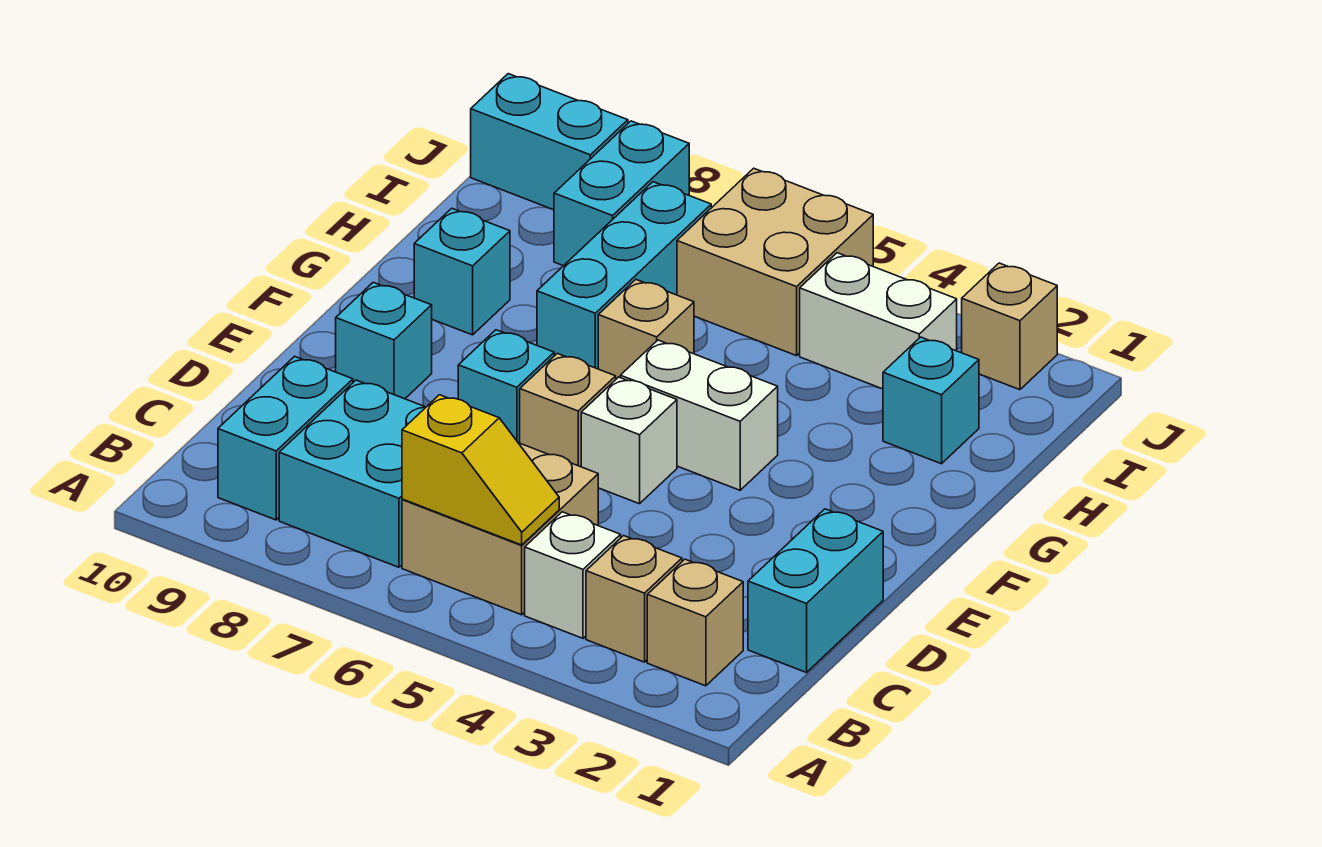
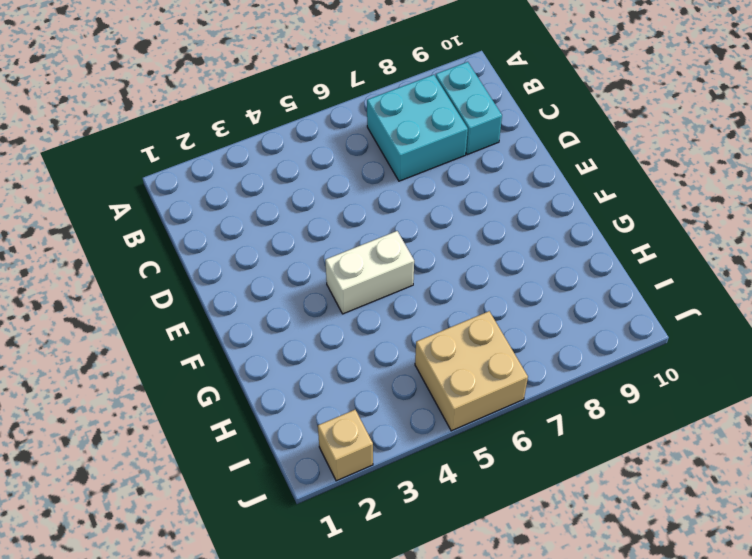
none -> tan brick B2 level 1
none -> tan brick B3 level 1
none -> white brick B4 level 1

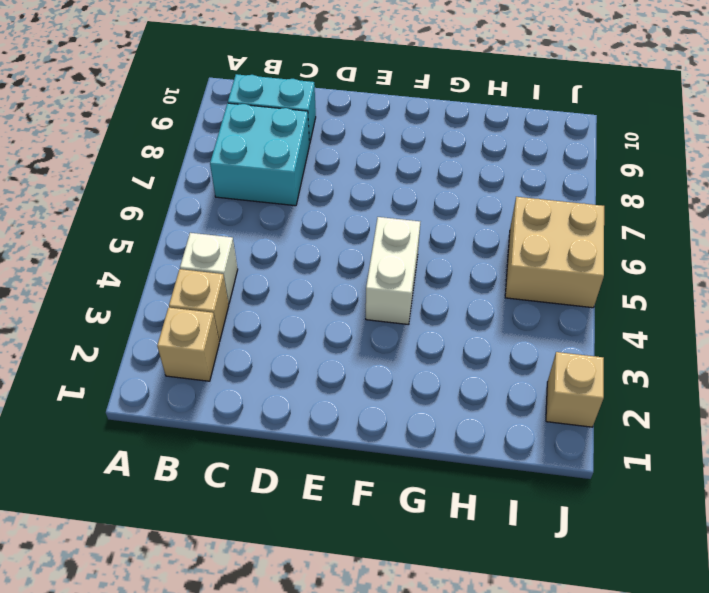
none -> tan brick B5:C6 level 1
none -> cyan brick C1:D1 level 1
none -> white brick E5 level 1

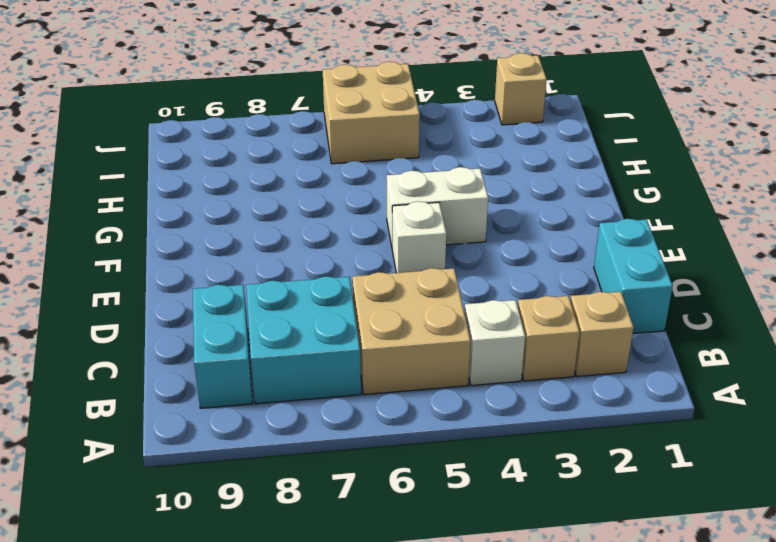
none -> tan brick E6 level 1
none -> cyan brick E7 level 1
none -> cyan brick E9 level 1

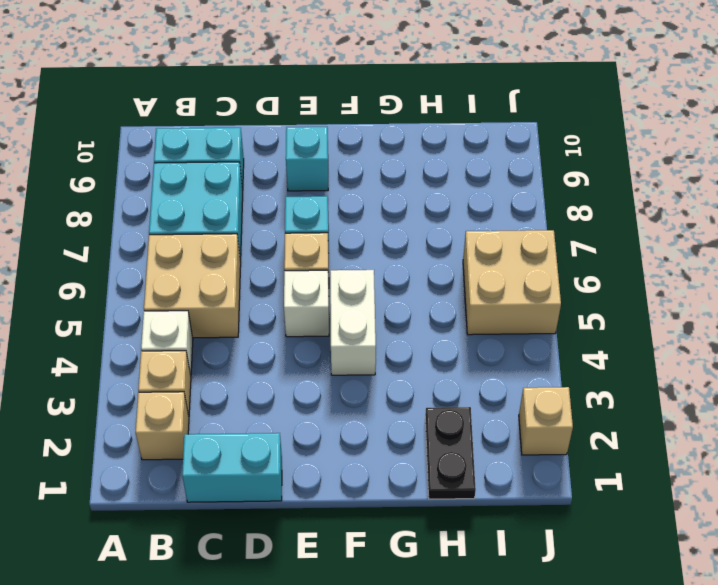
black plate H1:H2 level 1 -> cyan brick H2 level 1
none -> tan brick G6 level 1
none -> cyan brick G7:I7 level 1
none -> cyan brick G9 level 1

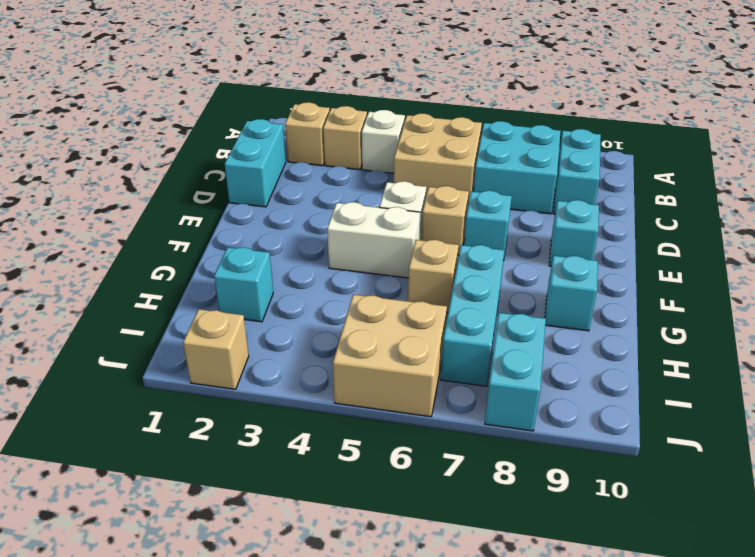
none -> white brick I3:I4 level 1
none -> cyan brick J9:J10 level 1
none -> yellow slope B5:B6 level 2 top 6

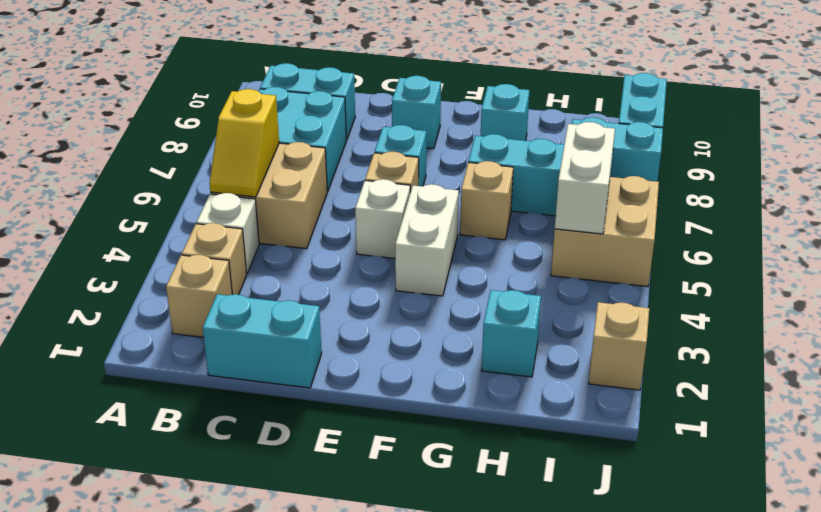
white brick I5:I6 level 2 -> white brick I3:I4 level 1

